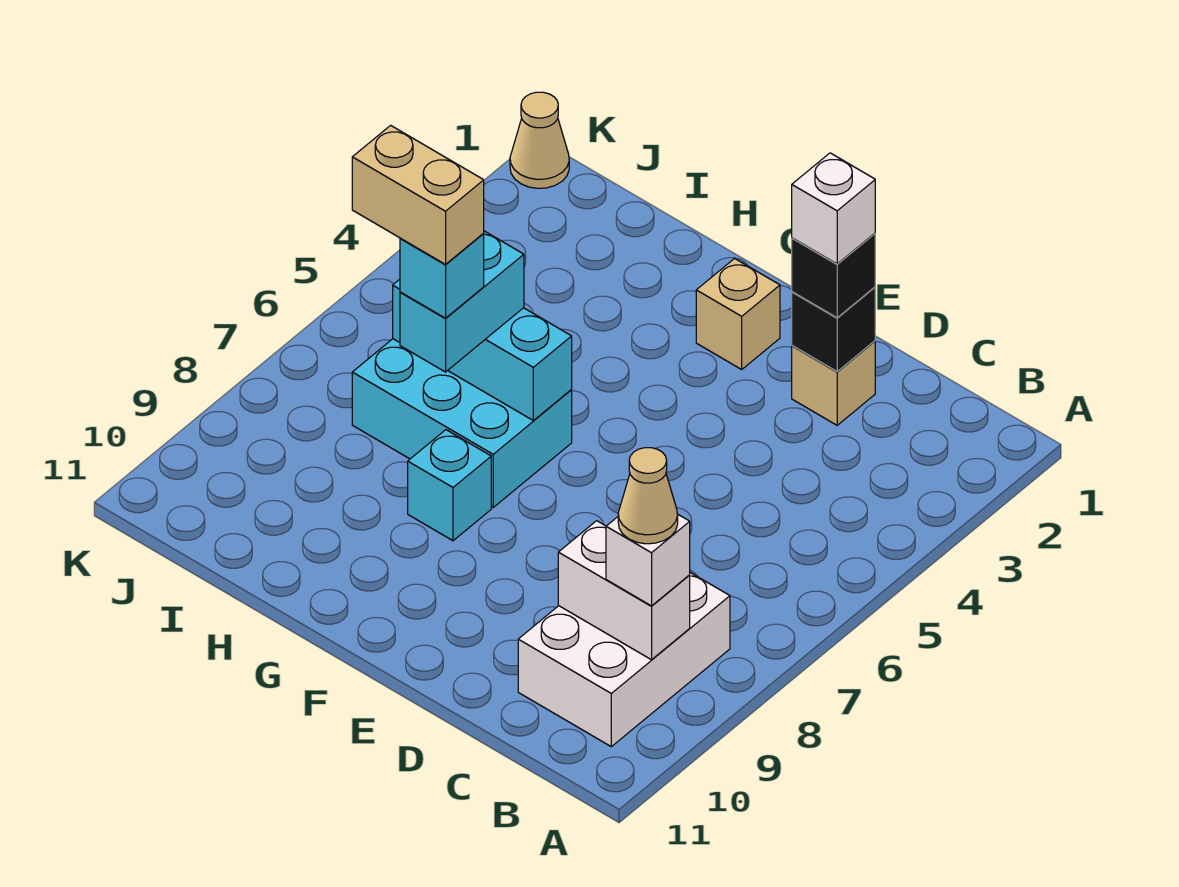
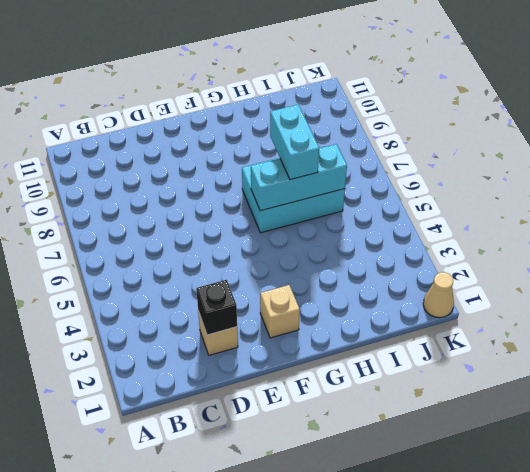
none -> white brick B8:C10 level 1
none -> cyan brick G8 level 1
none -> white brick B9:C9 level 2

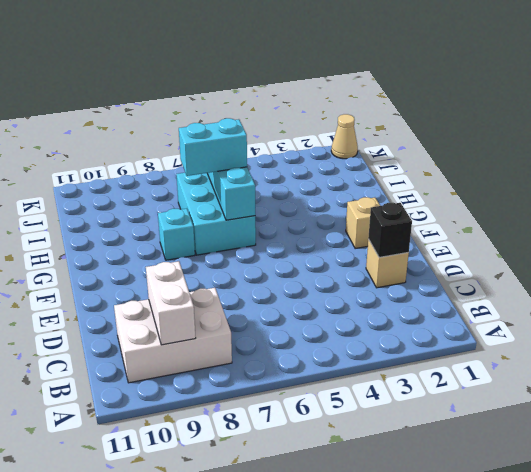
none -> white brick B9 level 3
none -> black brick D2 level 3
none -> tan cone B9 level 4

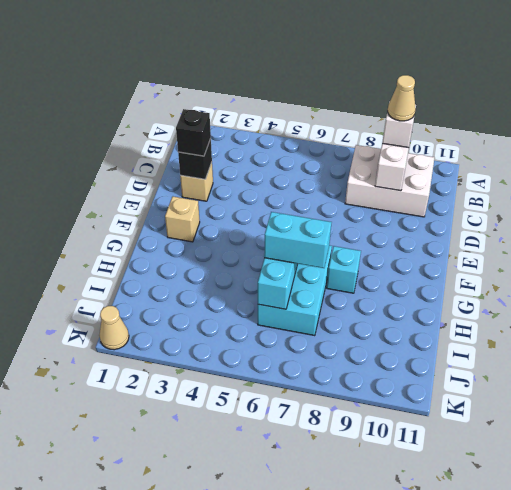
none -> white brick D2 level 4
none -> cyan brick H7 level 4
none -> tan brick H7:I7 level 5

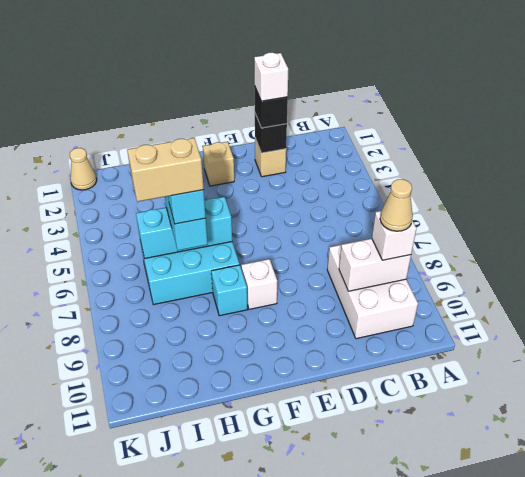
white brick F8 level 1 -> none

